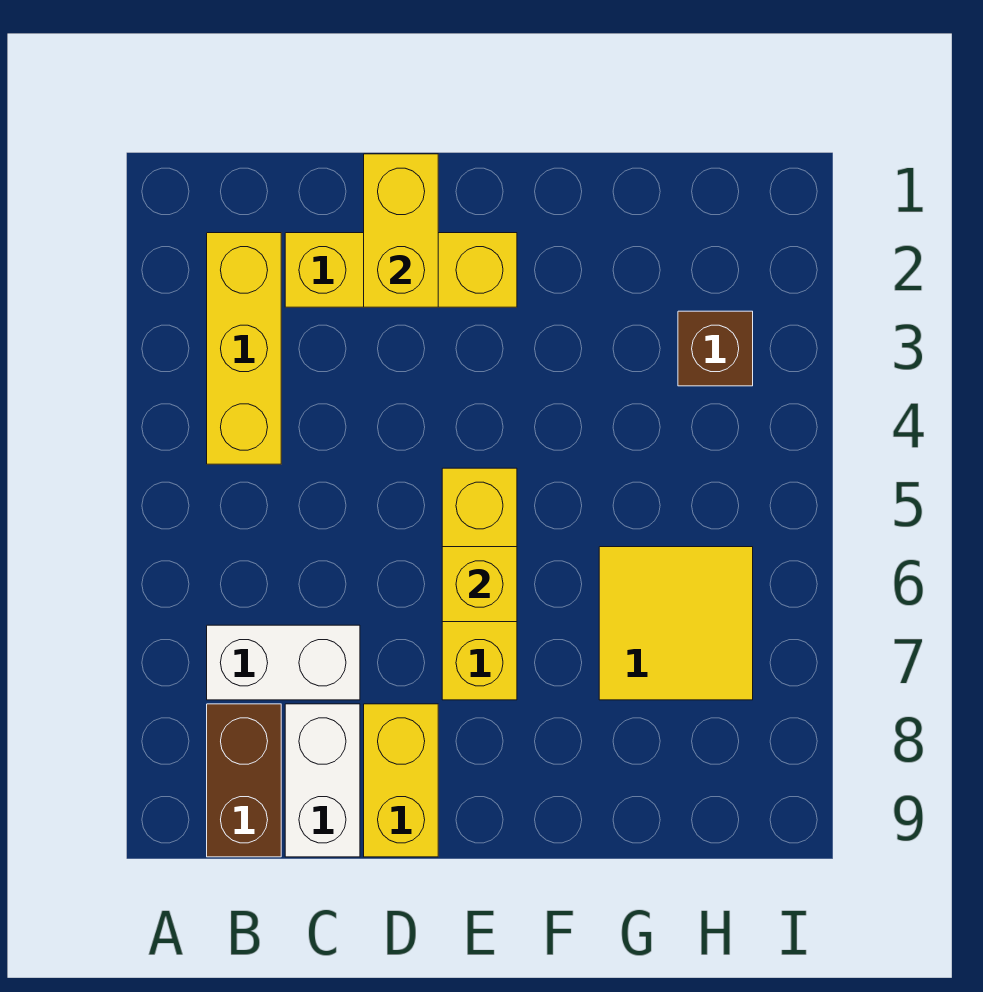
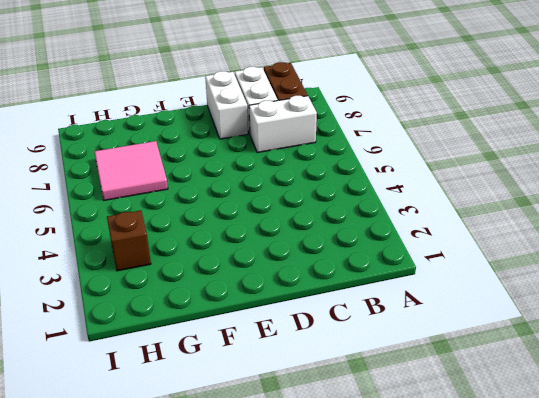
white brick D8:D9 level 1 -> yellow brick D8:D9 level 1
pink tile G6:H7 level 1 -> yellow tile G6:H7 level 1
none -> yellow brick B2:B4 level 1
none -> yellow brick C2:E2 level 1

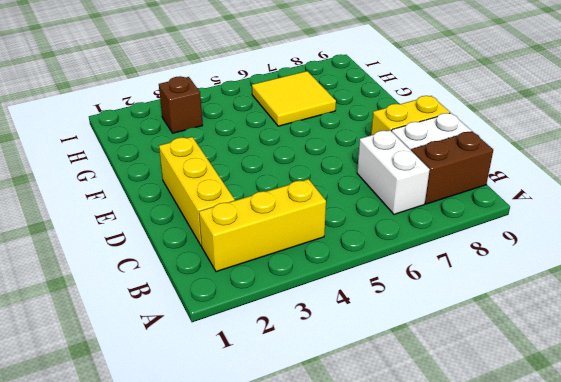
none -> yellow brick E5:E7 level 1
none -> yellow brick D1:D2 level 2

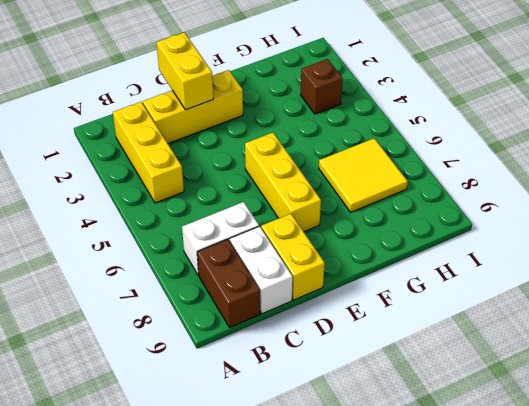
none -> yellow brick E6 level 2

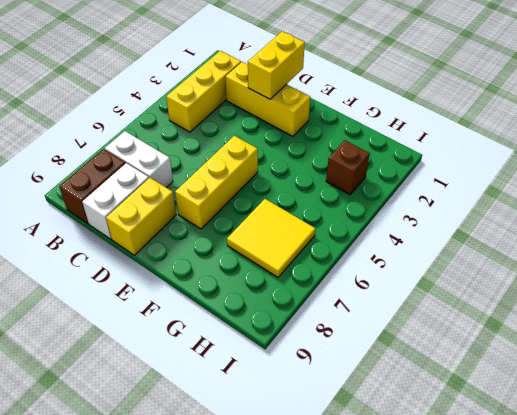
none -> yellow brick E6 level 2

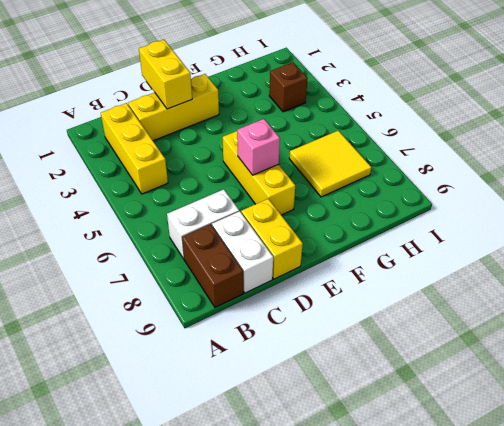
pink brick E6 level 2 -> yellow brick E6 level 2

